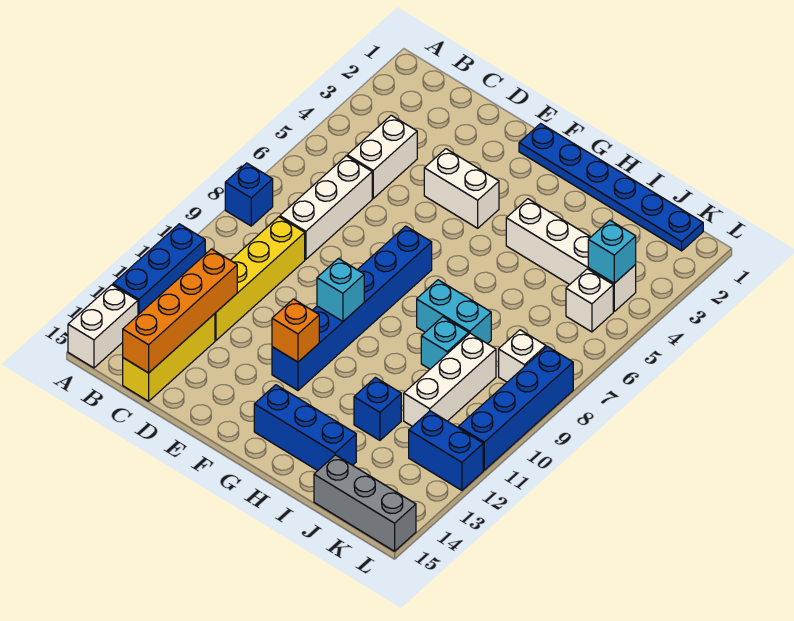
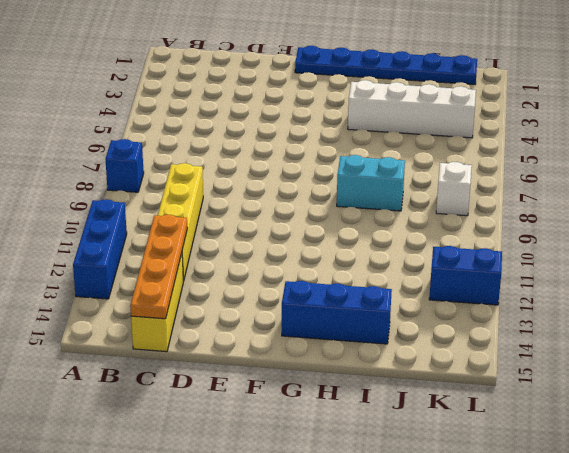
orange plate C12:C15 level 2 -> orange brick C12:C15 level 2
none -> white brick A14:A15 level 1
none -> white brick C4:C5 level 1
none -> white brick C6:C8 level 1

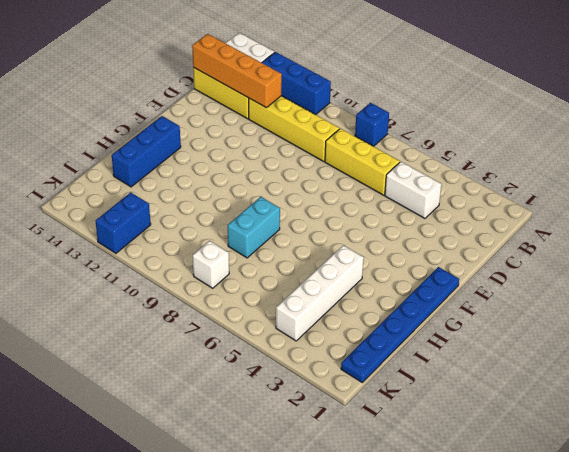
yellow brick C6:C8 level 1 -> white brick C6:C8 level 1
none -> white brick E4:F4 level 1
none -> blue brick F7:F12 level 1
none -> cyan brick I9 level 1

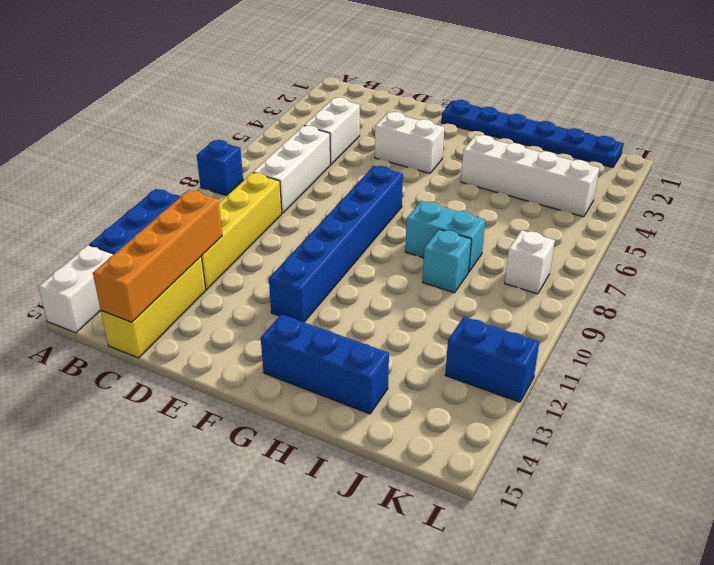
none -> blue brick I12 level 1
none -> white brick J9:J11 level 1
none -> grey brick J15:L15 level 1

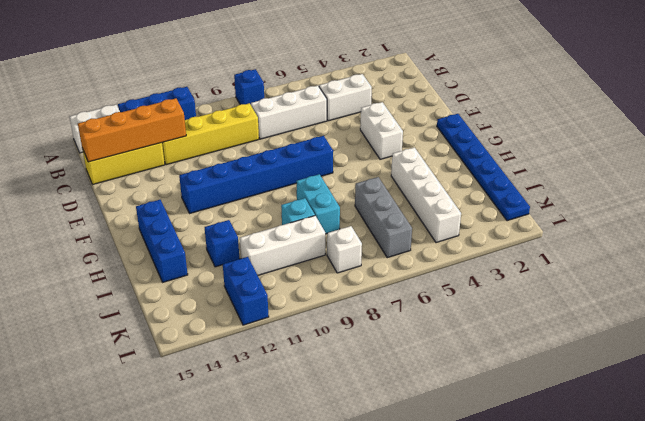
grey brick I6:K6 level 1 -> grey brick J15:L15 level 1
none -> white brick K5 level 1
none -> blue brick L8:L11 level 1
none -> cyan brick F10 level 2

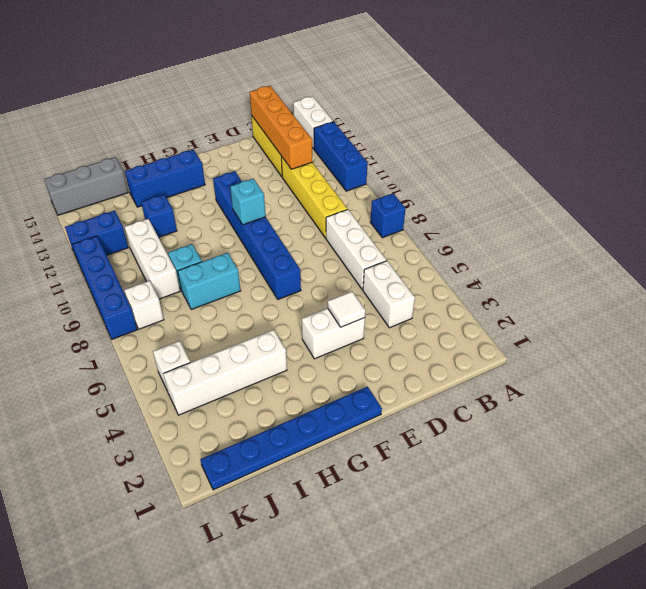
white tile E4 level 2 -> none
none -> orange brick F12 level 2
none -> cyan brick K4 level 2

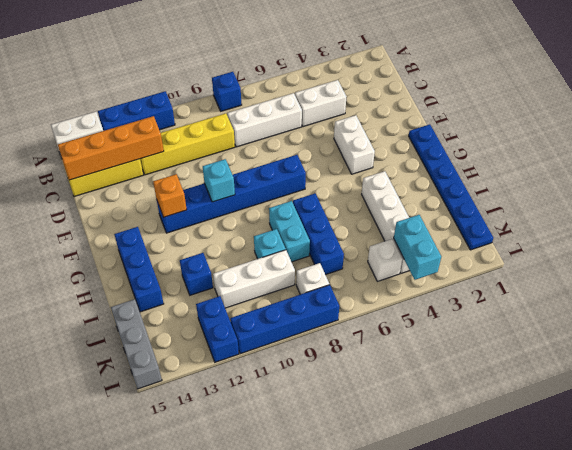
blue brick H7:J7 level 1 -> none
cyan brick K4:L4 level 2 -> cyan brick K4 level 2

